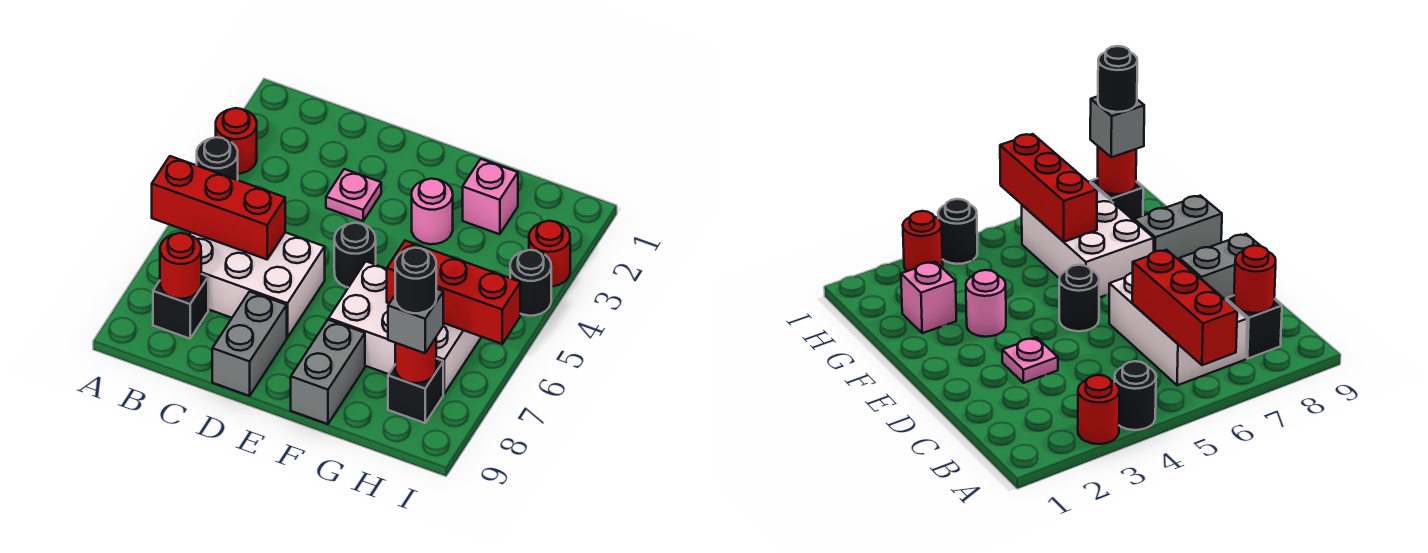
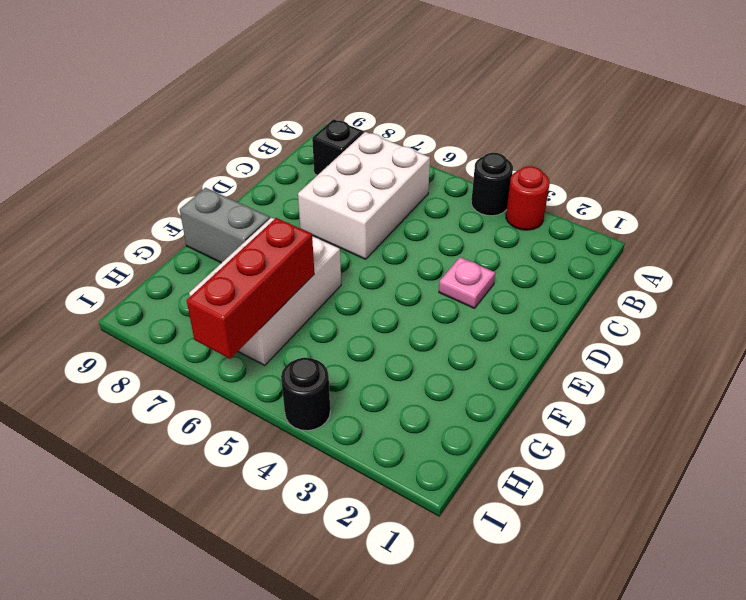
none -> grey brick D8:D9 level 1
none -> black round brick E5 level 1
none -> pink round brick F3 level 1

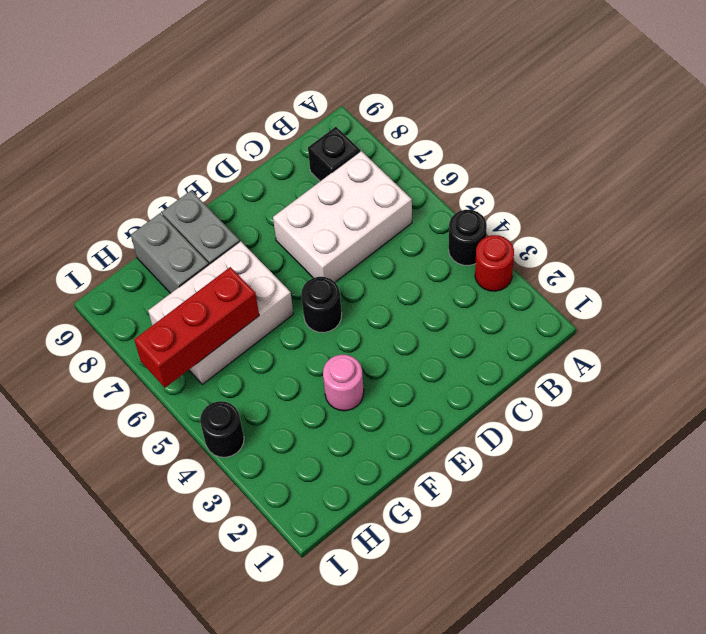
grey brick G8:G9 level 1 -> grey brick D8:D9 level 1
none -> pink plate D3 level 1
none -> pink brick G2 level 1
none -> black brick H8 level 1

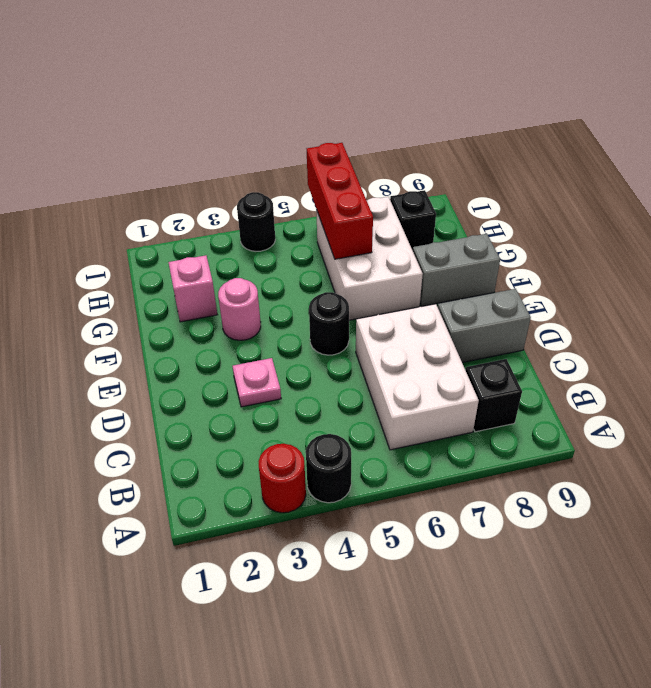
none -> red round brick I3 level 1
none -> red brick A6:C6 level 2
none -> red round brick B8 level 2

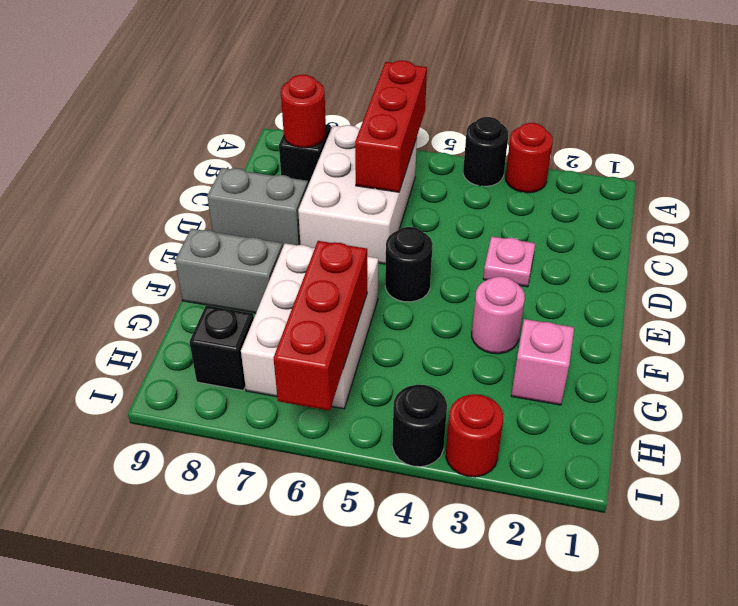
none -> red round brick H8 level 2
none -> grey brick H8 level 3
none -> black round brick H8 level 4

